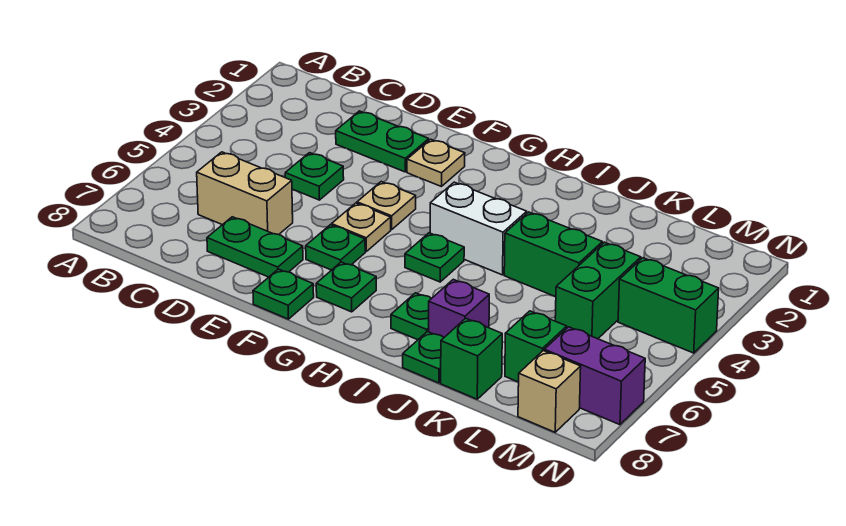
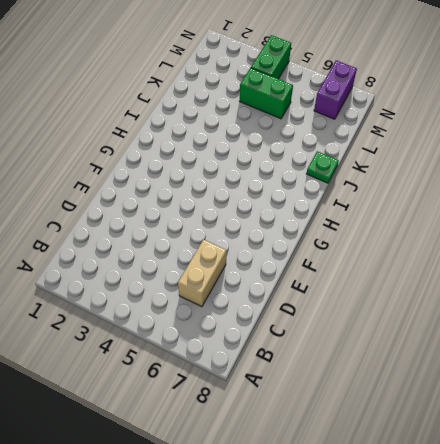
none -> green plate D2:E2 level 1
none -> green plate D4 level 1
none -> green plate D7:E7 level 1

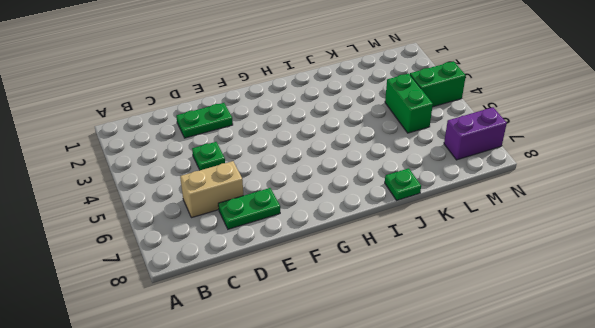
none -> tan plate F2 level 1
none -> tan plate F4 level 1
none -> tan plate F5 level 1

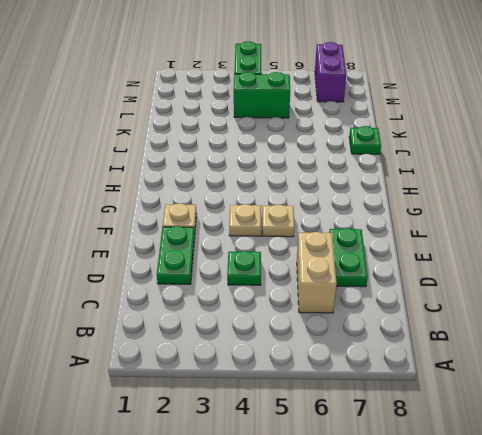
none -> green plate F6 level 1
none -> green plate F8 level 1
none -> green plate G7 level 1

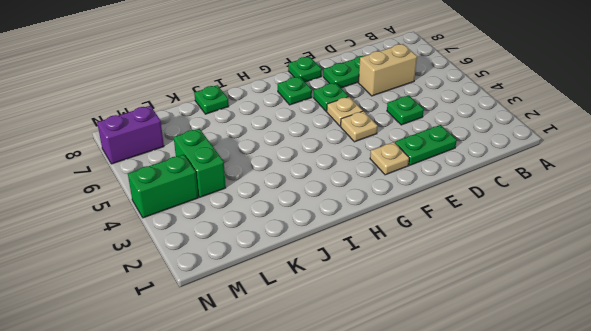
none -> white brick H4:I4 level 1
none -> green plate H5 level 1
none -> green plate I7 level 1

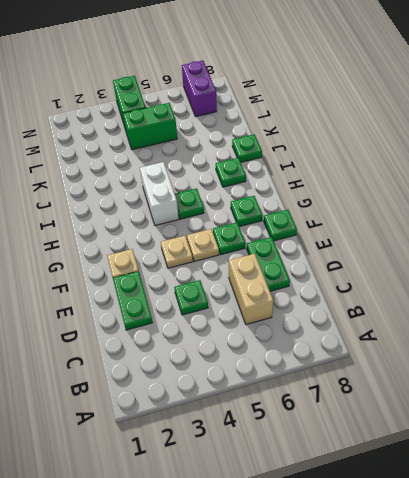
none -> green brick J4:K4 level 1
none -> purple brick J7 level 1
none -> green brick K8 level 1

